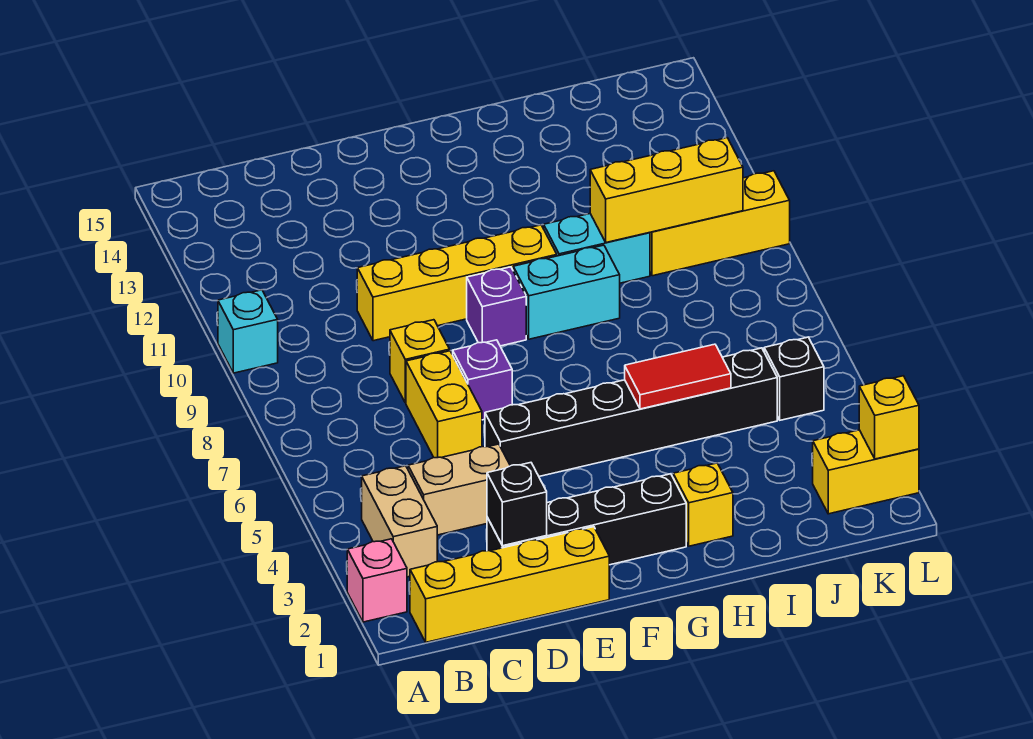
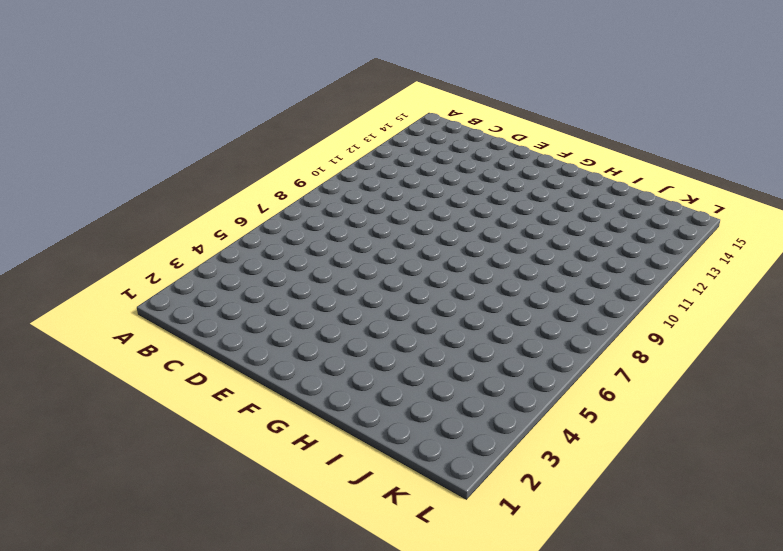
none -> pink brick A2 level 1
none -> cyan brick A10 level 1
none -> yellow brick B1:E1 level 1

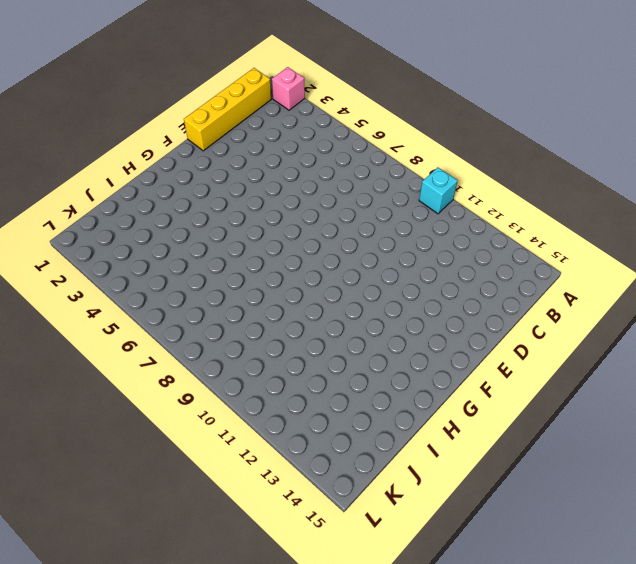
none -> tan brick B3:B4 level 1
none -> tan brick C4:D4 level 1
none -> black brick D2:G2 level 1

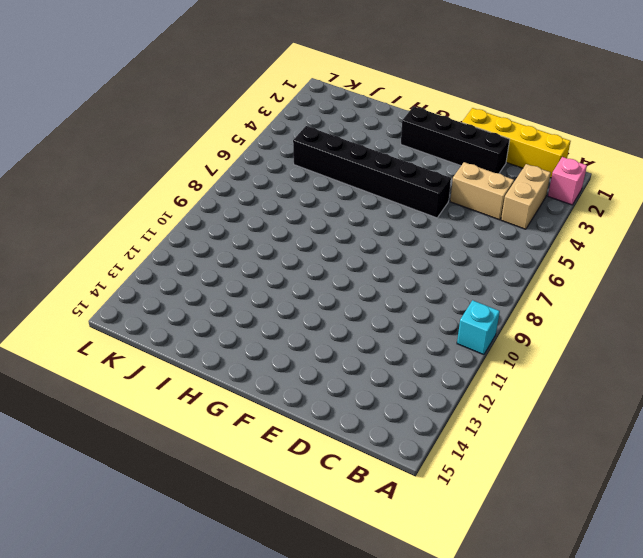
none -> yellow brick D6:D7 level 1
none -> yellow brick D8 level 1
none -> yellow brick D10:G10 level 1

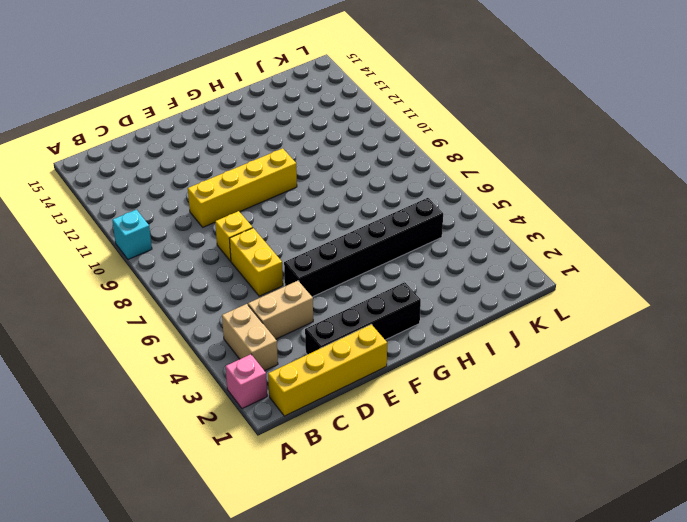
none -> purple brick E7 level 1
none -> purple brick F9 level 1
none -> cyan brick G9:H9 level 1

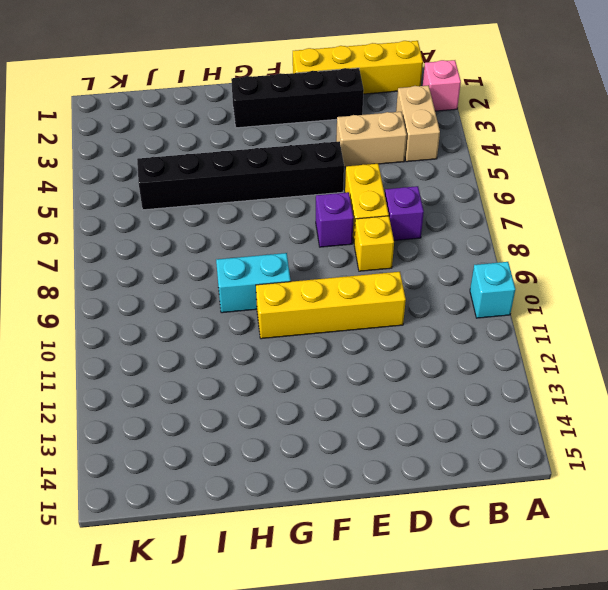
purple brick C7 level 1 -> purple brick F9 level 1
none -> yellow brick H2 level 1
none -> cyan brick H10:I10 level 1
none -> yellow brick J10:L10 level 1

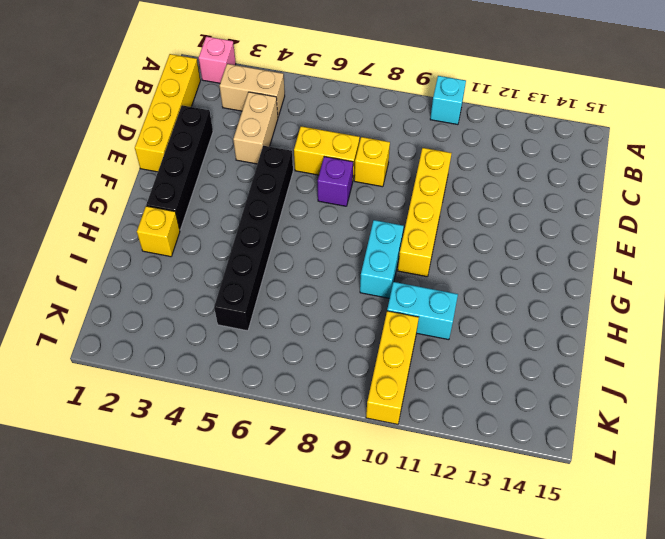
cyan brick I10:I11 level 1 -> cyan brick H10:I10 level 1
none -> purple brick F9 level 1
none -> yellow brick K2:L2 level 1
none -> black brick K5 level 1

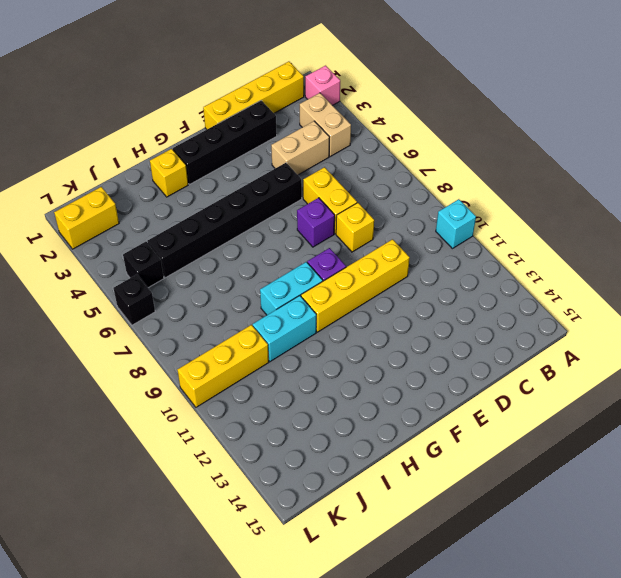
black brick L6 level 1 -> black brick D2 level 2
none -> red tile H5:I5 level 2
none -> yellow brick I10:K10 level 2
none -> yellow brick L2 level 2

